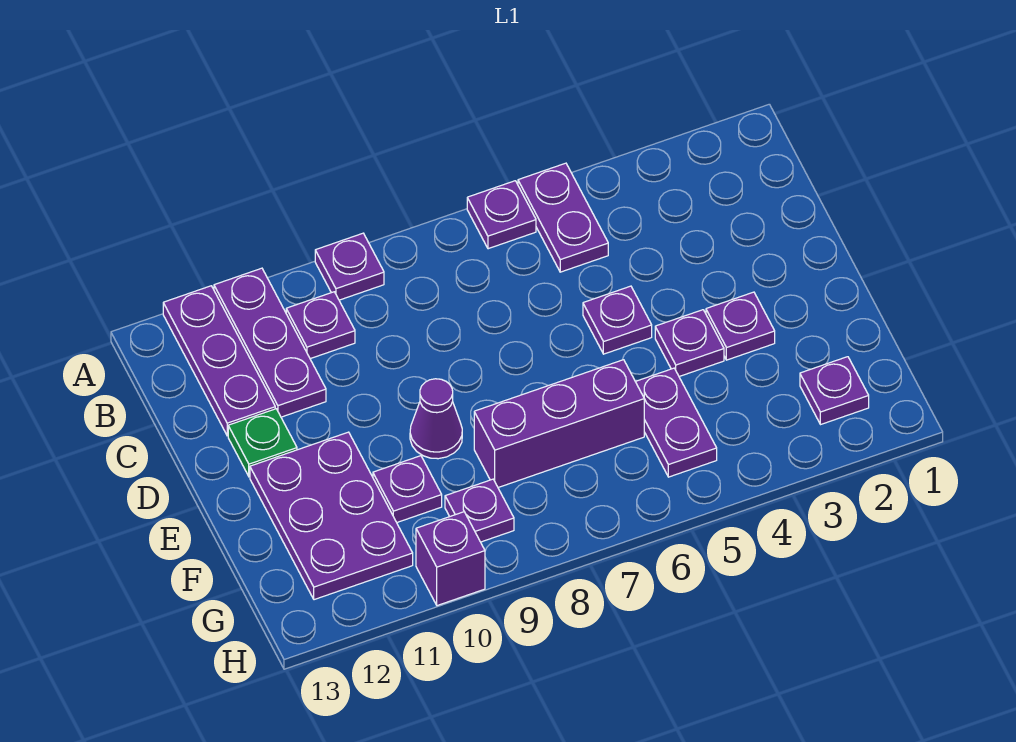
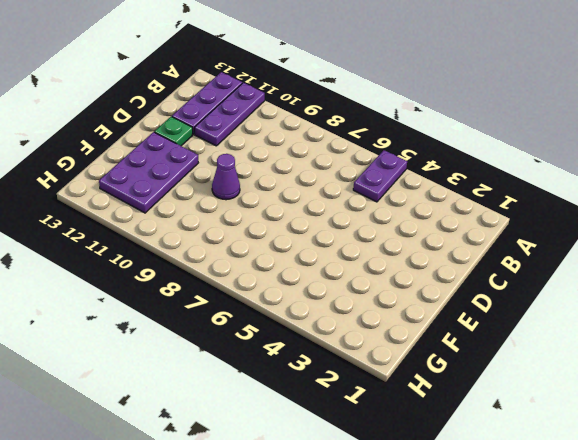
none -> purple plate A6 level 1
none -> purple plate A9 level 1
none -> purple plate B10 level 1

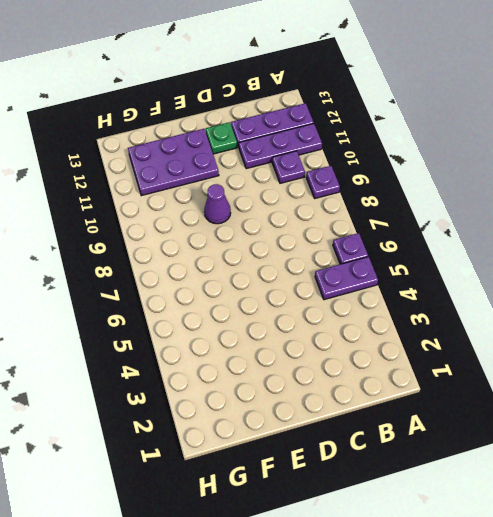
none -> purple plate D5 level 1
none -> purple plate E3 level 1
none -> purple plate E4 level 1

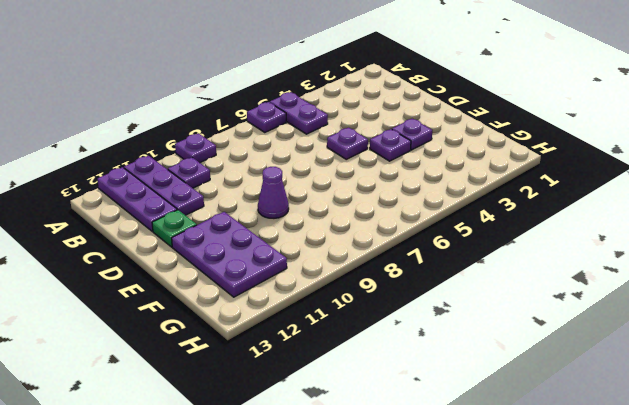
none -> purple plate F5:G5 level 1
none -> purple brick F6:F8 level 1
none -> purple plate F10 level 1

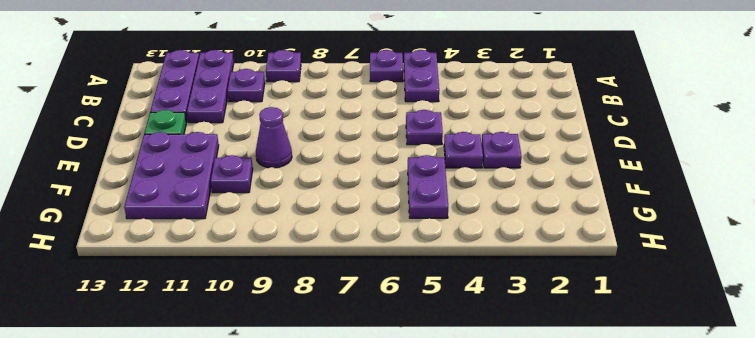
none -> purple brick F6:F8 level 1
none -> purple plate G2 level 1
none -> purple plate G9 level 1

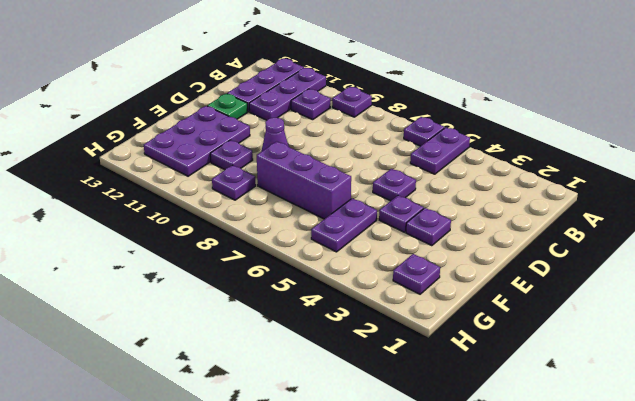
none -> purple brick H10 level 1

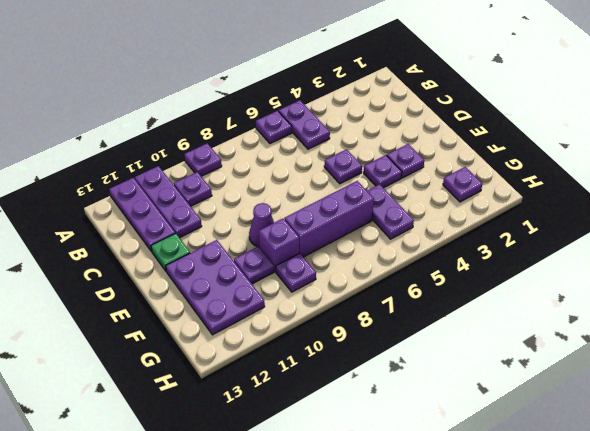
purple brick F9 level 1 -> purple brick H10 level 1

